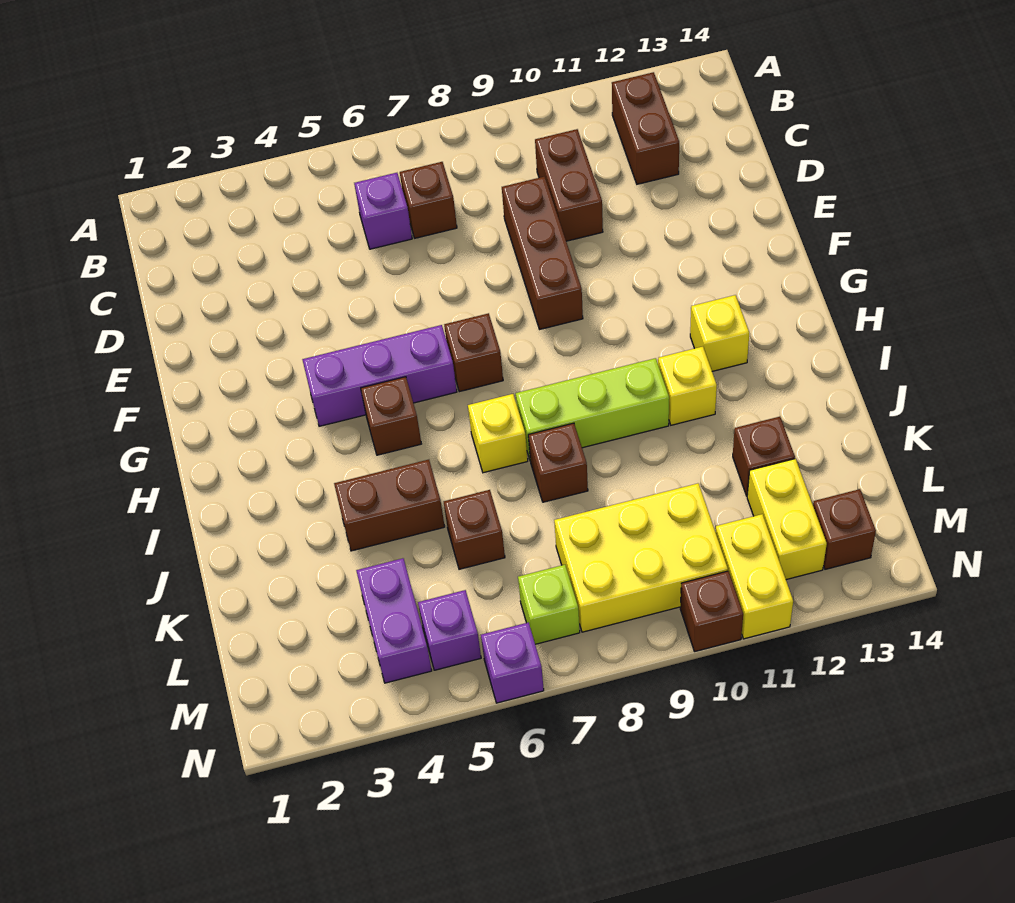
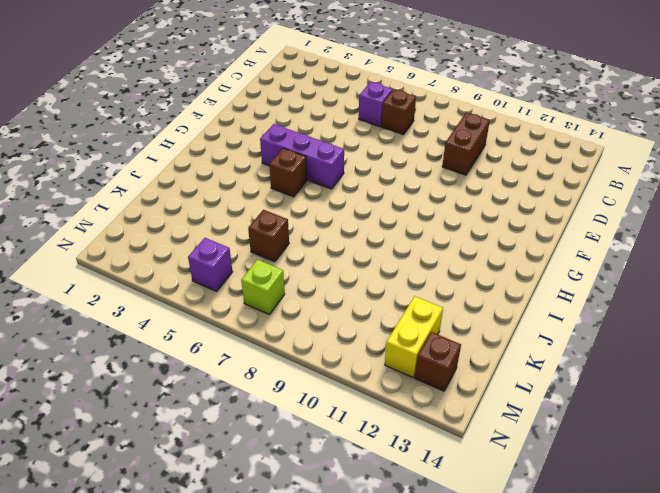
none -> brown brick B12:C12 level 1
none -> brown brick D9:F9 level 1
none -> brown brick G7 level 1

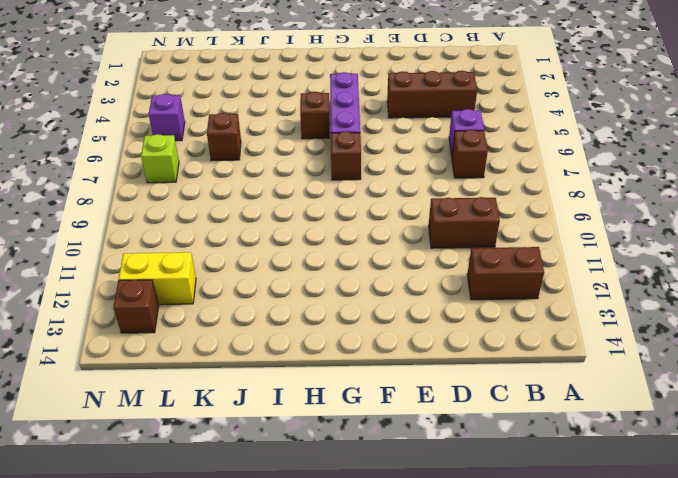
brown brick C4:E4 level 1 -> brown brick D9:F9 level 1
none -> yellow brick H12 level 1
none -> yellow brick I7 level 1
none -> lime brick I8:I10 level 1

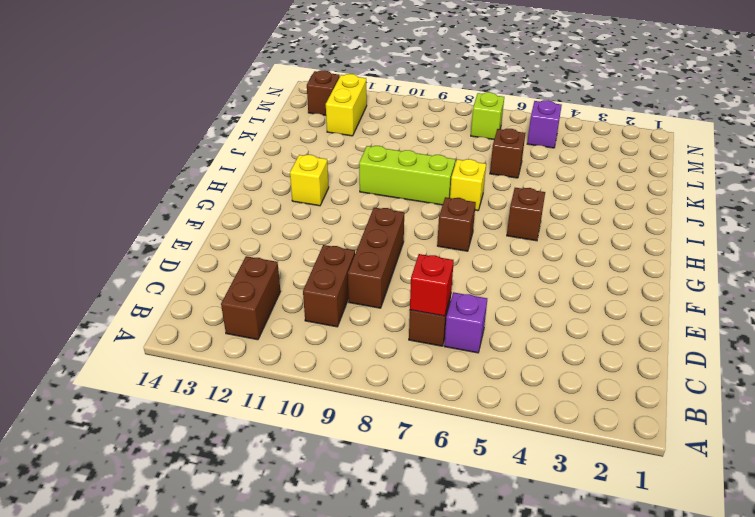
red brick C7 level 2 -> none
none -> purple brick G4:G6 level 1
none -> yellow brick I11 level 1
none -> brown brick J4:J5 level 1

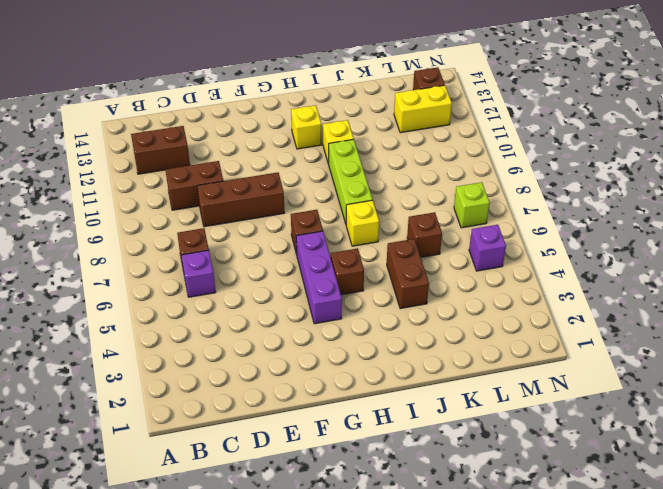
none -> brown brick J8 level 1
none -> brown brick K12 level 1
none -> purple brick L4:M4 level 1

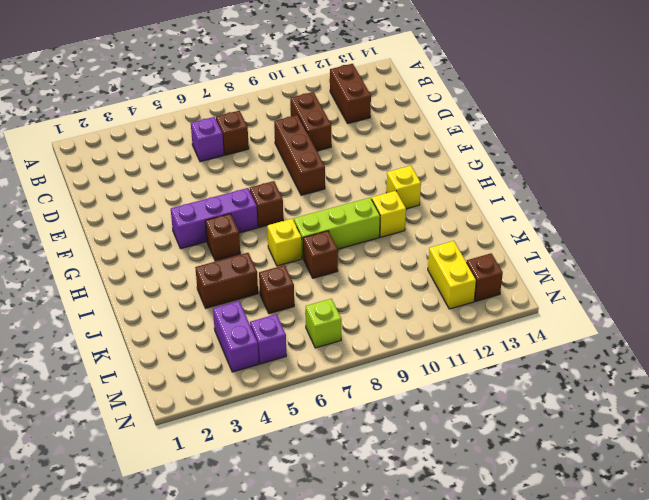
none -> brown brick K12 level 1
none -> yellow brick L8:M10 level 1
none -> yellow brick M11:N11 level 1

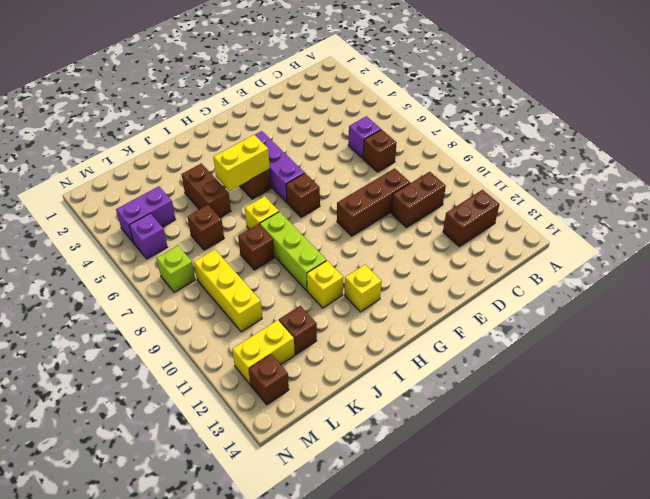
yellow brick H5:I5 level 2 -> yellow brick M11:N11 level 1
yellow brick L8:L10 level 1 -> yellow brick L8:M10 level 1
none -> purple brick N6 level 1
none -> brown brick N10 level 1

